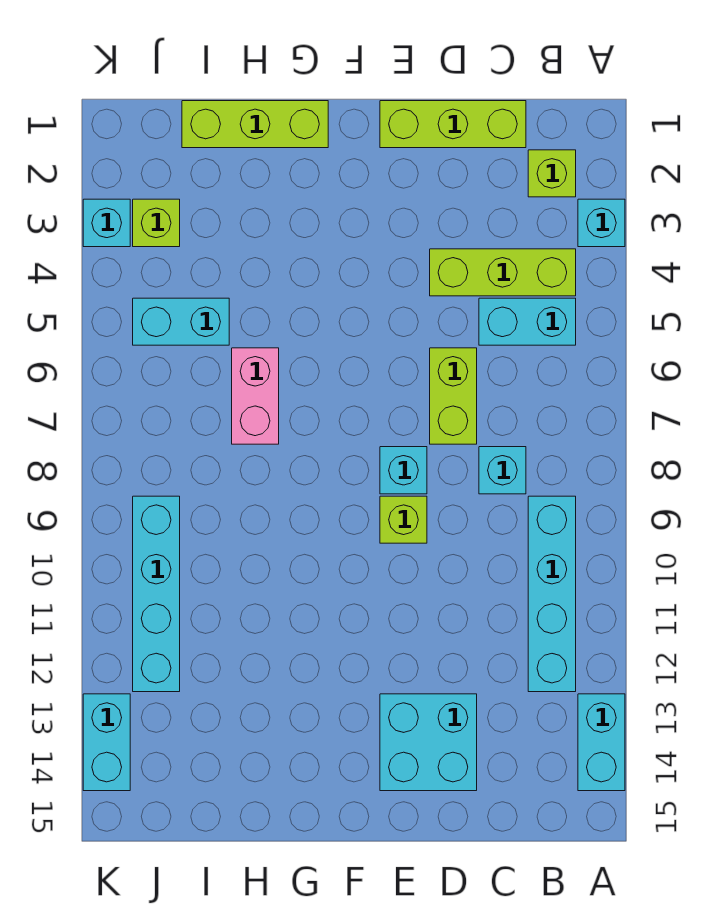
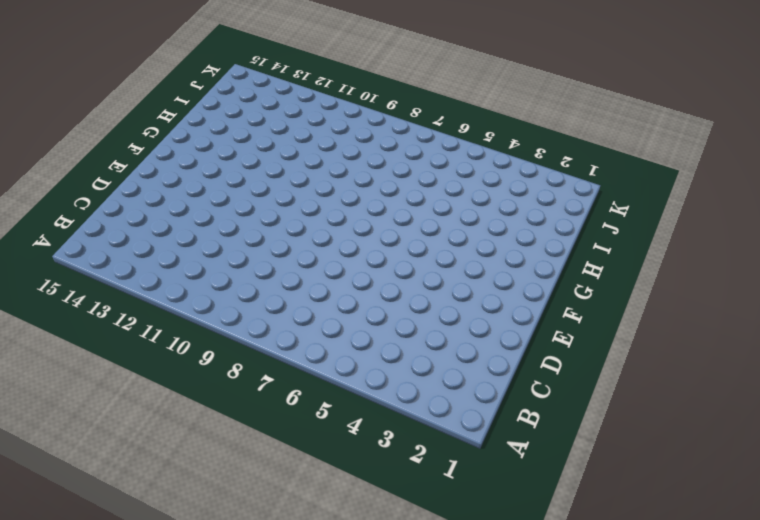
none -> cyan brick A3 level 1
none -> cyan brick A13:A14 level 1
none -> lime brick B2 level 1

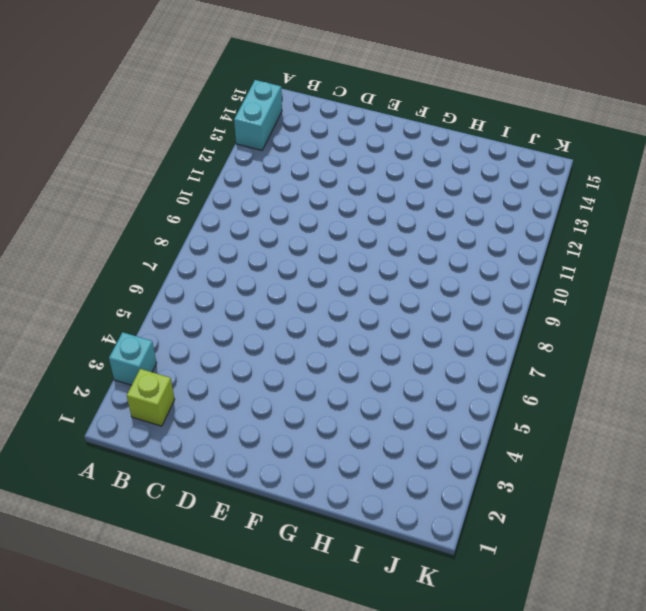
none -> lime brick B4:D4 level 1
none -> cyan brick B5:C5 level 1
none -> cyan brick B9:B12 level 1

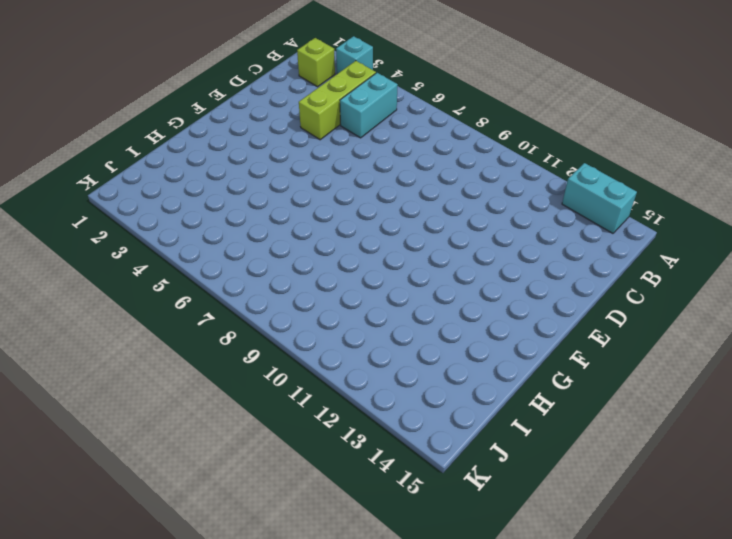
none -> cyan brick B9:B12 level 1
none -> lime brick C1:E1 level 1
none -> cyan brick C8 level 1

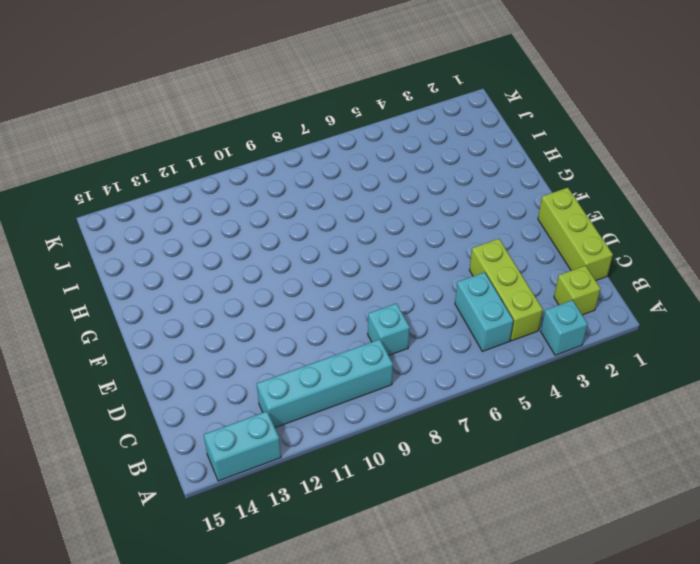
none -> lime brick D6:D7 level 1
none -> cyan brick D13:E14 level 1
none -> cyan brick E8 level 1

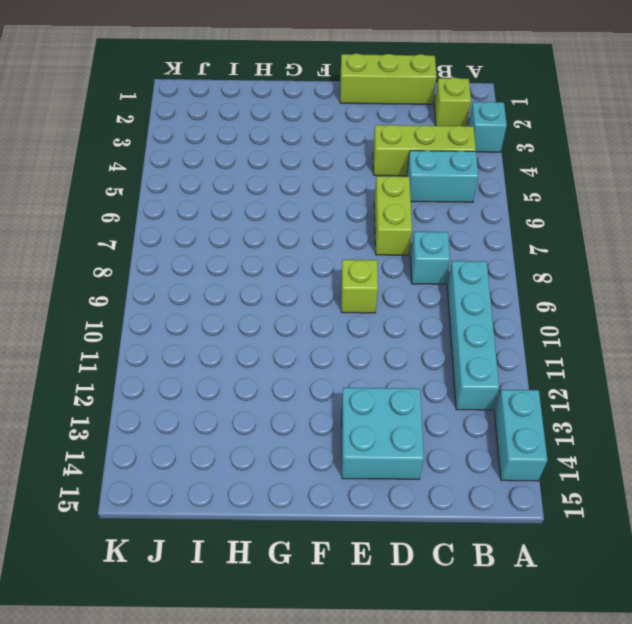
none -> cyan brick E8 level 1
none -> lime brick G1:I1 level 1
none -> pink brick H6:H7 level 1

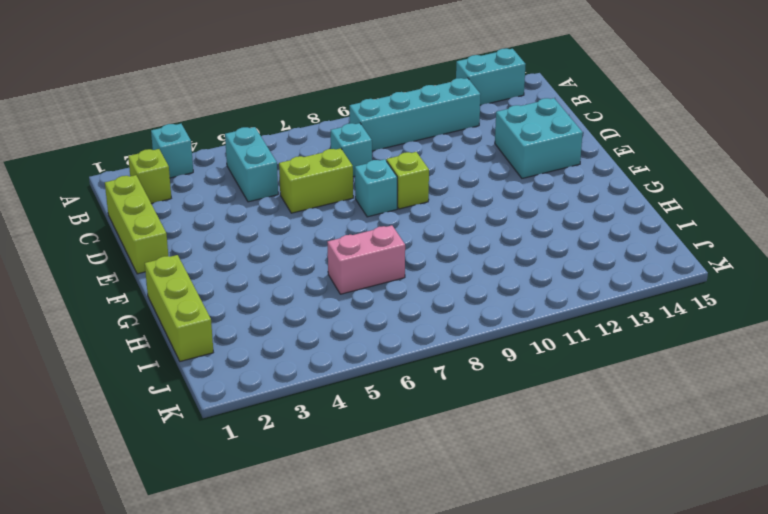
none -> lime brick B4:D4 level 1
none -> cyan brick I5:J5 level 1
none -> lime brick J3 level 1

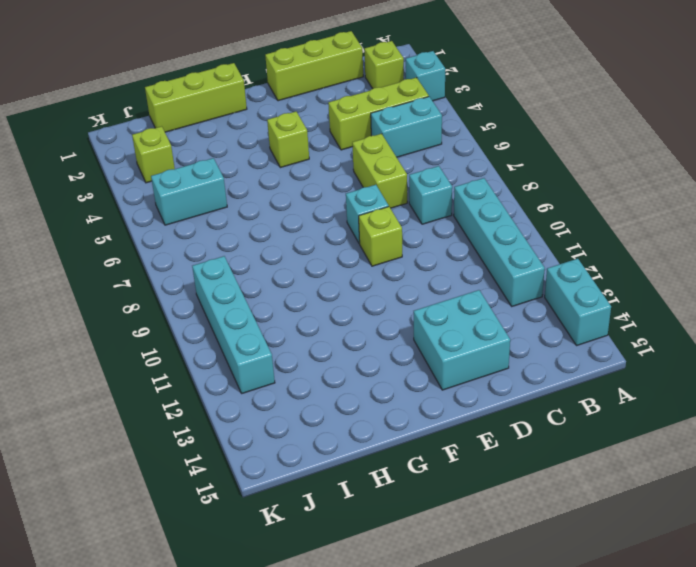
lime brick F4 level 1 -> none
none -> pink brick H6:H7 level 1
none -> cyan brick K3 level 1
none -> cyan brick K13:K14 level 1

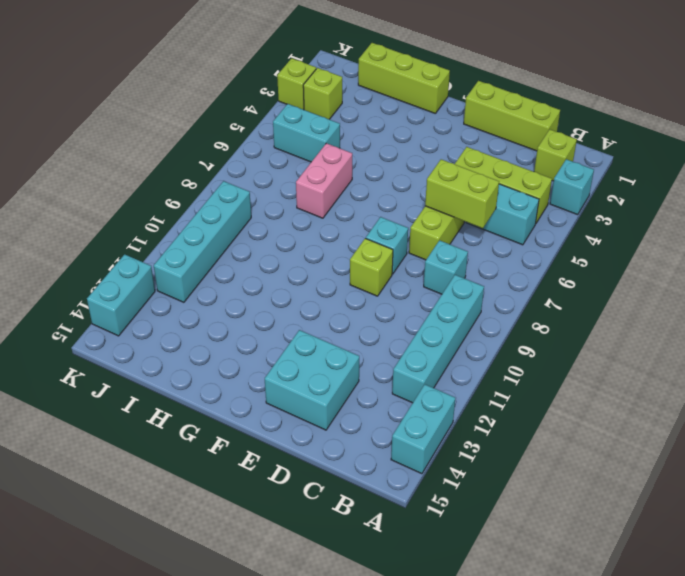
lime brick C6:D6 level 2 -> none
lime brick K3 level 1 -> cyan brick K3 level 1

